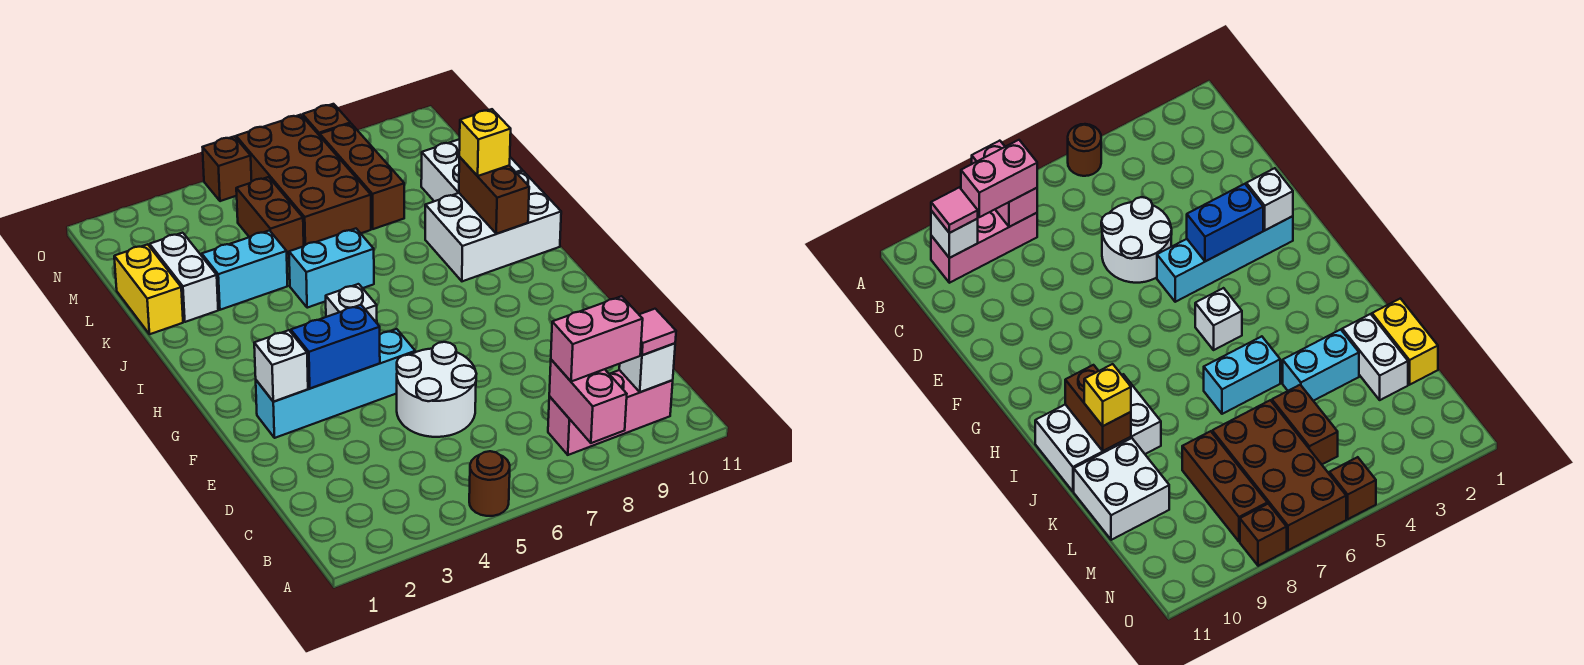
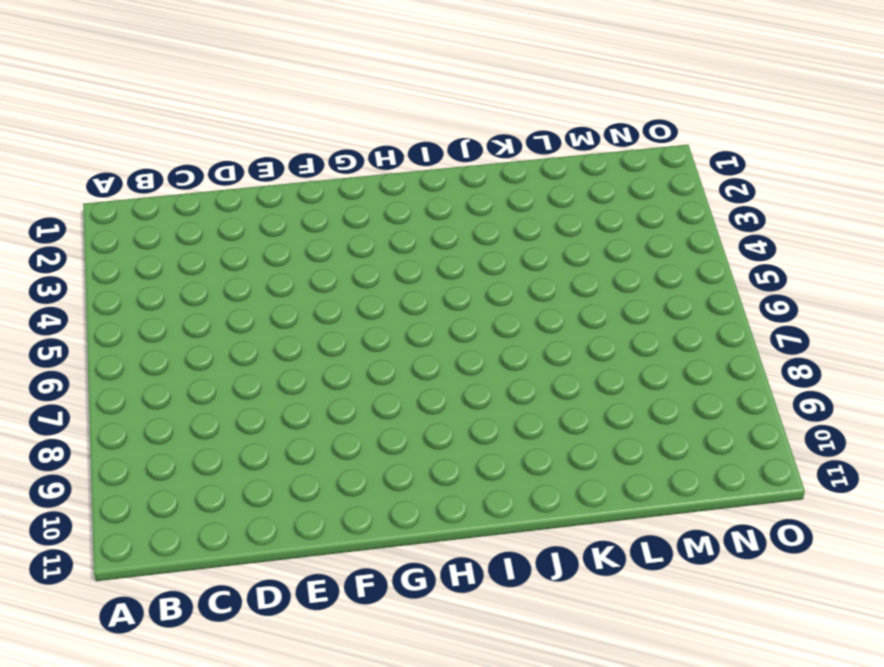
none -> brown round brick A5 level 1
none -> pink brick B8:B10 level 1
none -> white round brick D5:E6 level 1

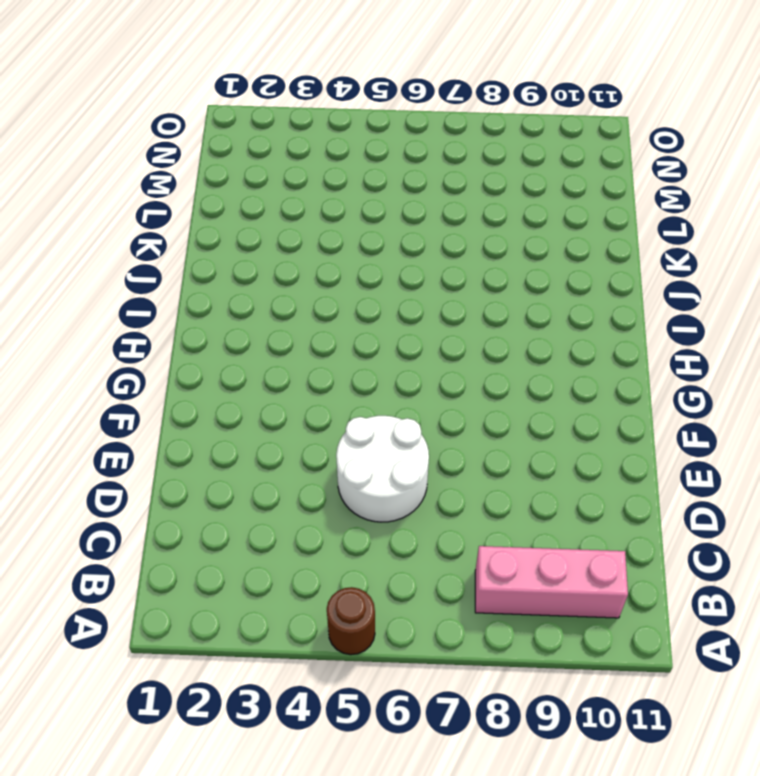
none -> cyan brick F2:F5 level 1
none -> white brick H5 level 1
none -> white brick I9:J11 level 1

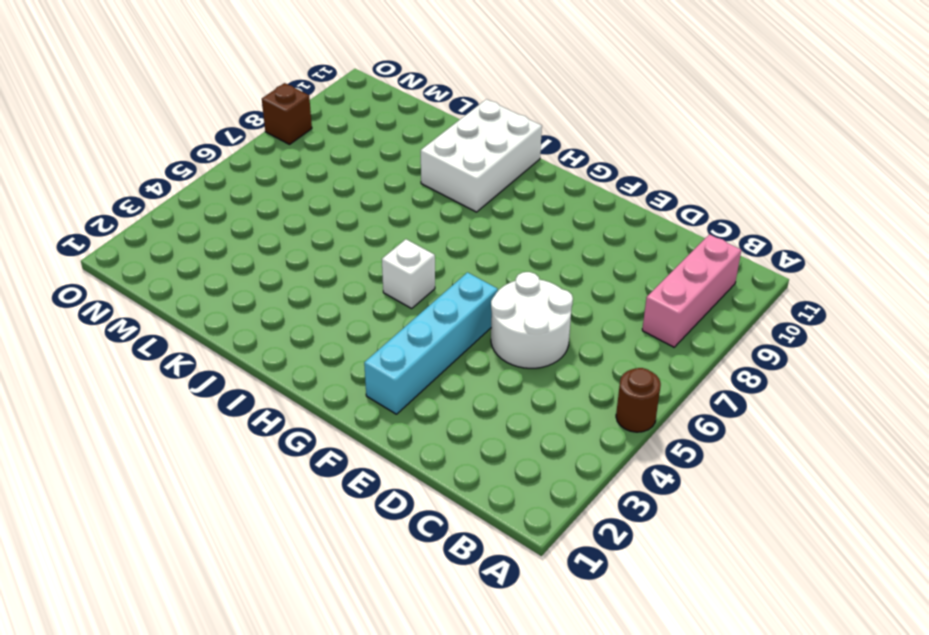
none -> cyan brick J5:J6 level 1
none -> yellow brick K1:L1 level 1
none -> white brick K2:L2 level 1

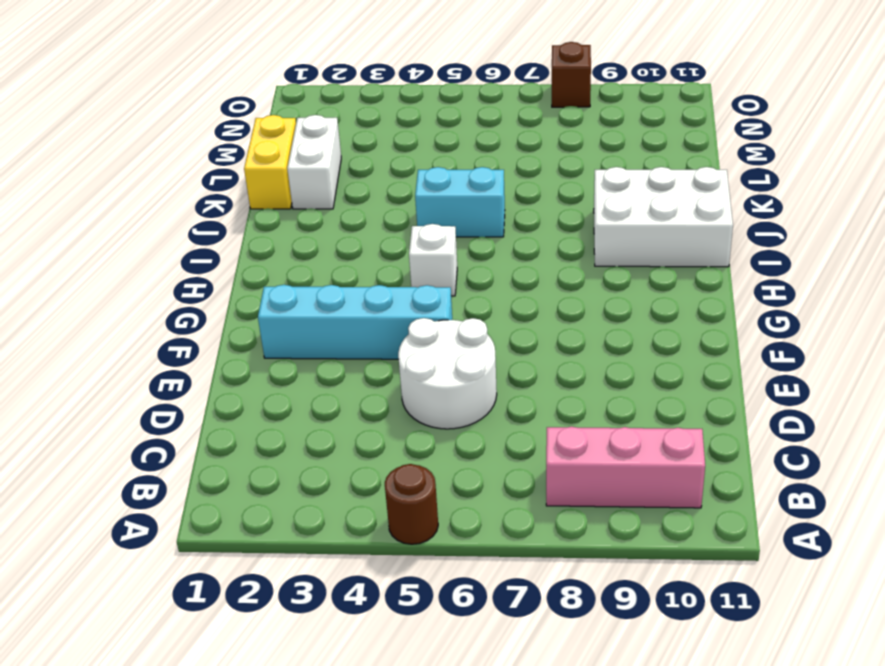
none -> cyan brick K3:K4 level 1
none -> white brick K10:L11 level 1
none -> brown brick L5:M5 level 1

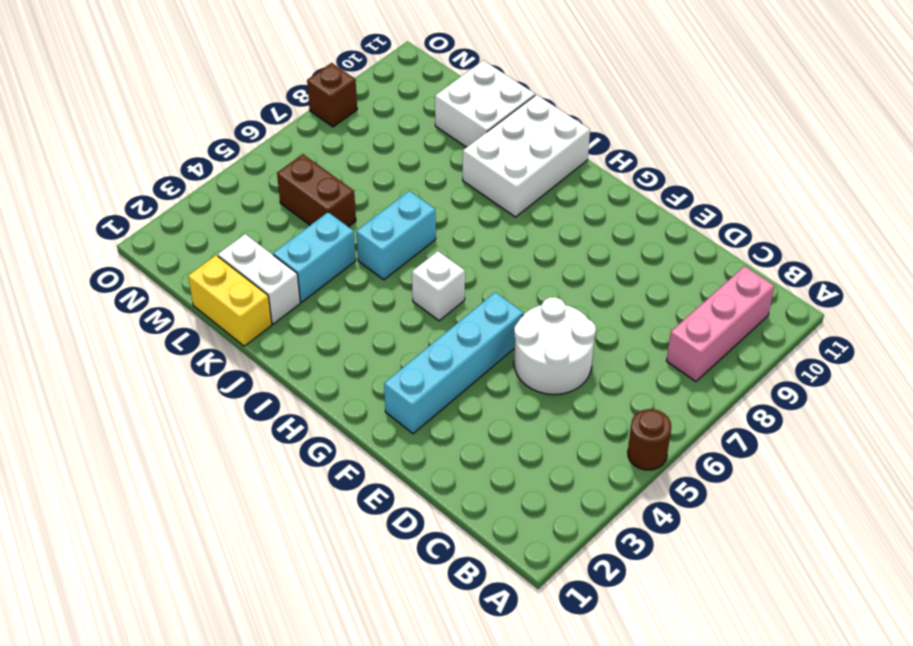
none -> brown brick L6:O7 level 1
none -> brown brick L8:N8 level 1
none -> brown brick O5 level 1

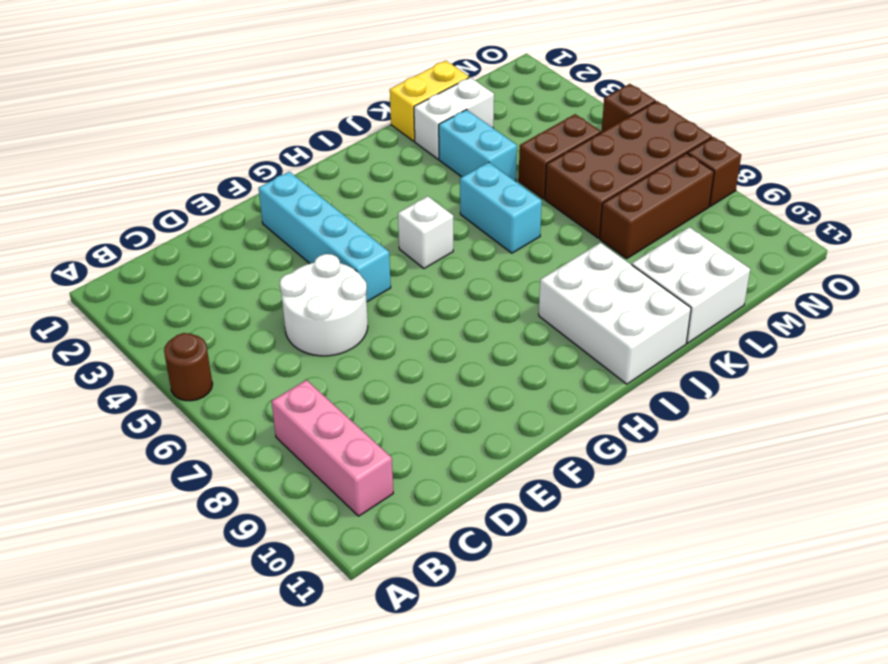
none -> pink brick A8:B8 level 2
none -> white brick B10 level 2
none -> white brick F2 level 2

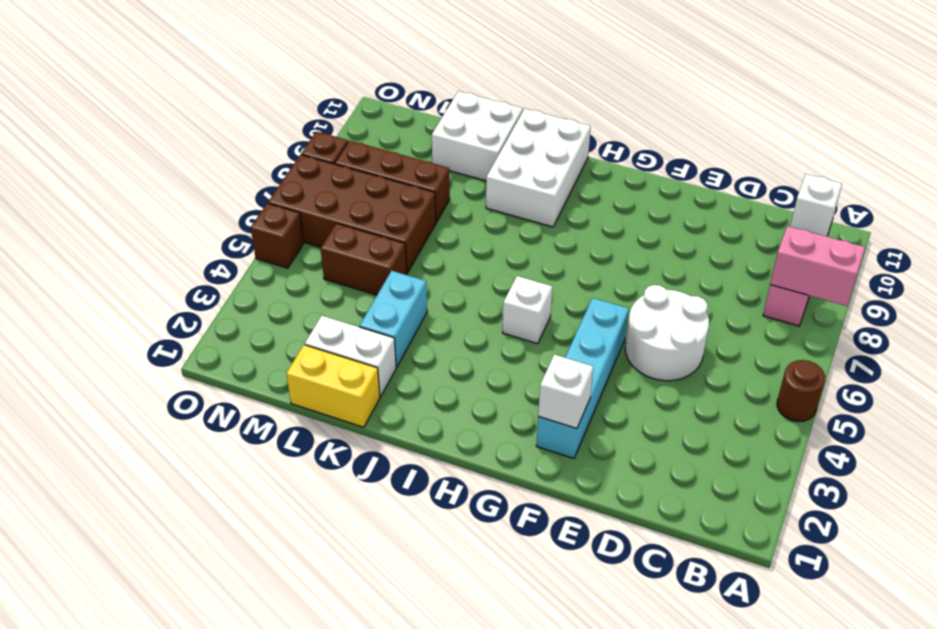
none -> cyan brick J5:J6 level 1
none -> blue brick F3:F4 level 2
none -> brown brick I10:J10 level 2

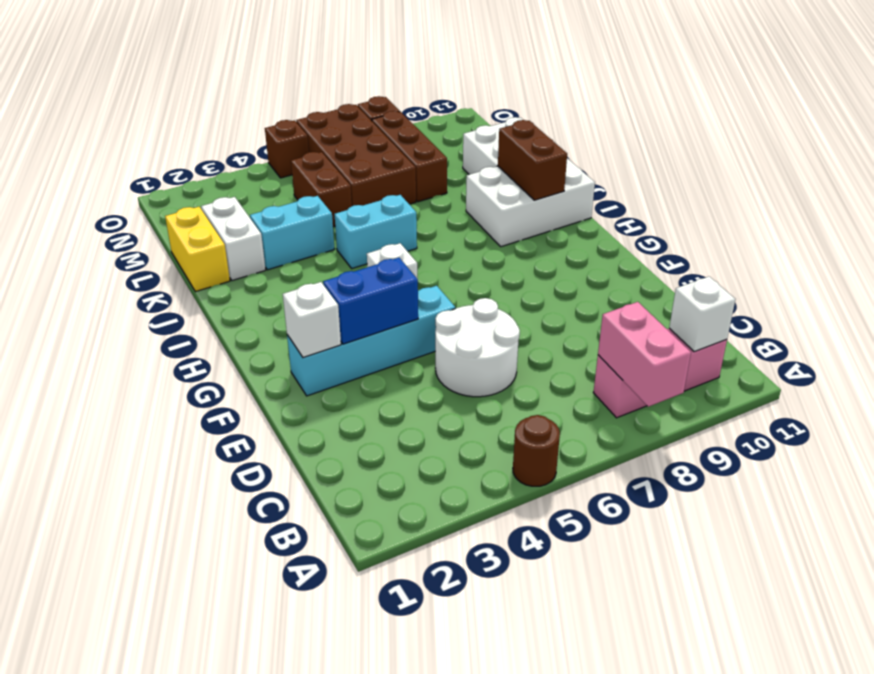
none -> pink brick B8:B9 level 3
none -> pink tile B10 level 3
none -> yellow brick J10 level 3

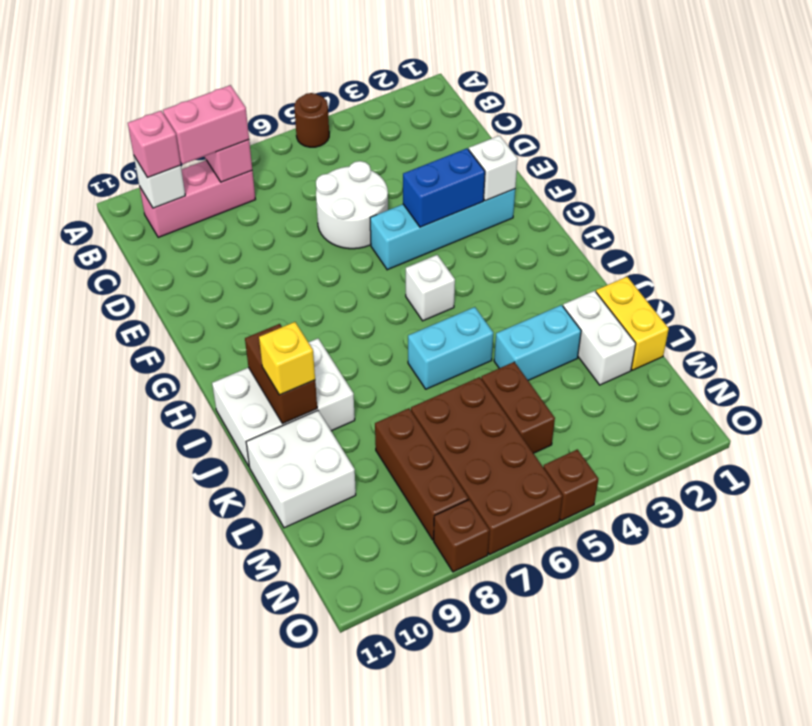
pink brick B10 level 3 -> pink tile B10 level 3

